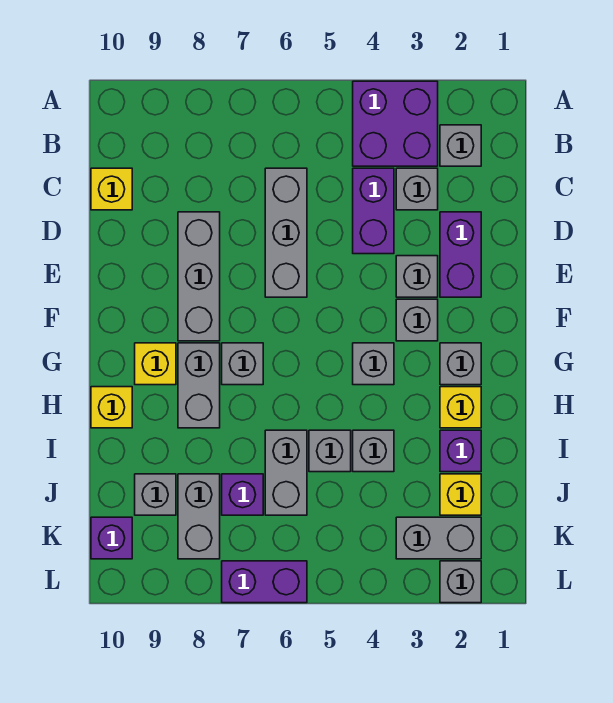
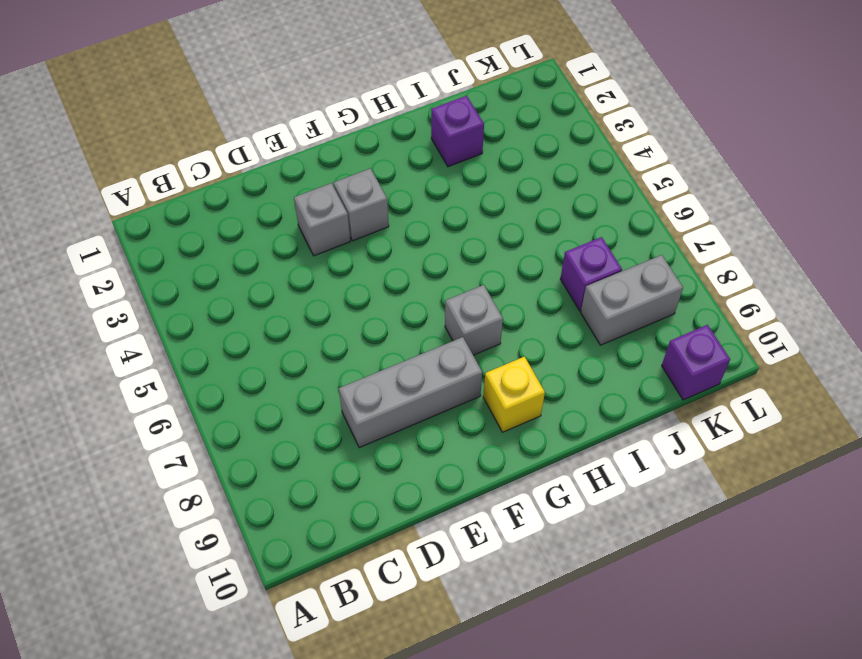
none -> purple brick A3:B4 level 1
none -> grey brick B2 level 1
none -> grey brick C3 level 1

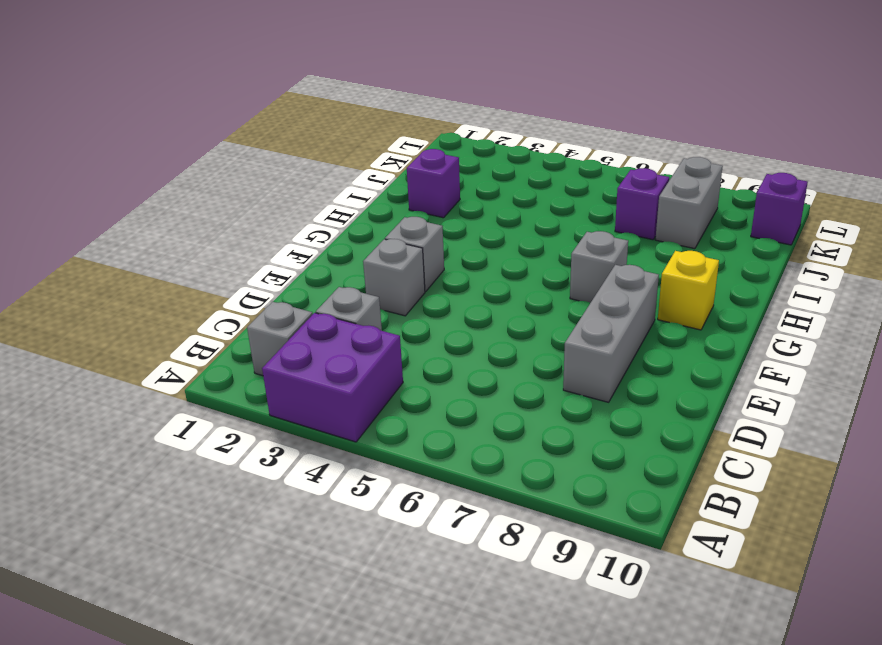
none -> purple brick C4:D4 level 1
none -> grey brick C6:E6 level 1
none -> yellow brick C10 level 1

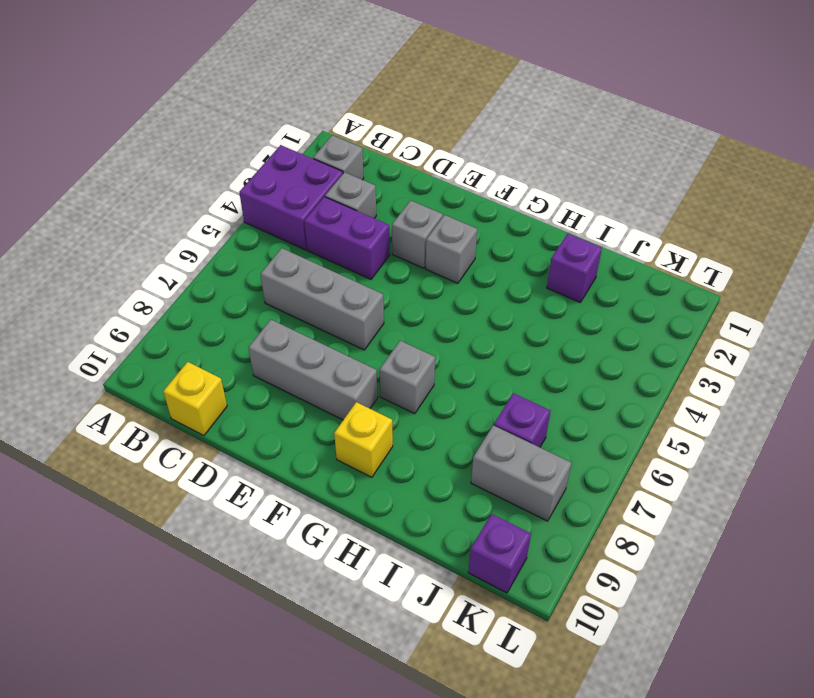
none -> purple brick D2:E2 level 1
none -> grey brick G2 level 1
none -> grey brick G4 level 1

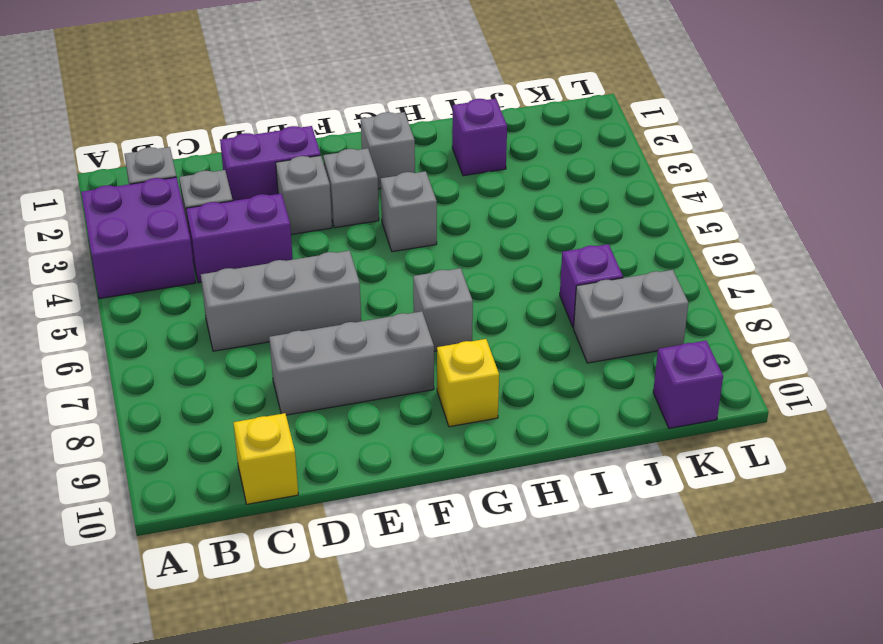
none -> grey brick G8:H8 level 1
none -> yellow brick H2 level 1
none -> yellow brick H10 level 1

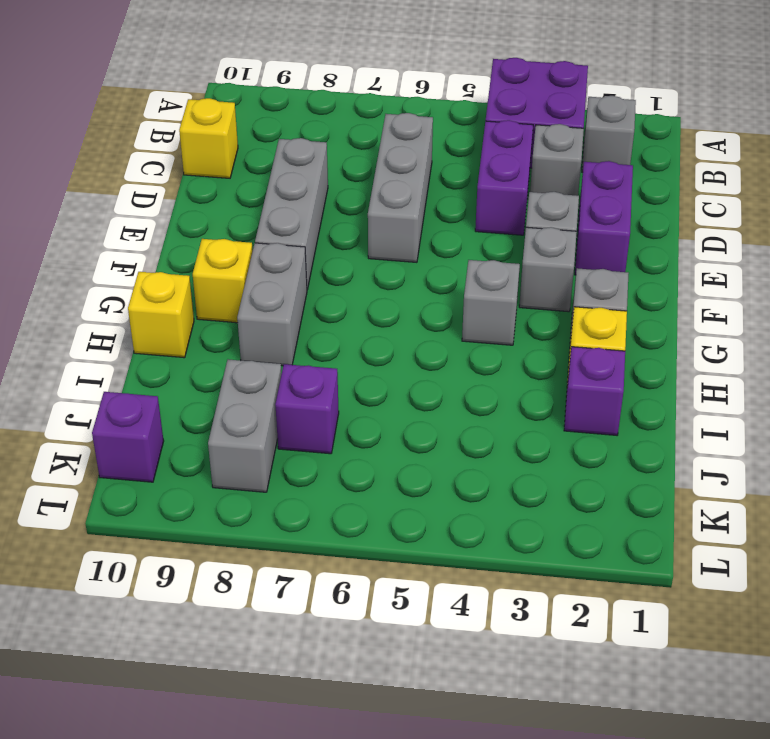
none -> grey brick G7 level 1
none -> grey brick I4 level 1
none -> grey brick I5 level 1

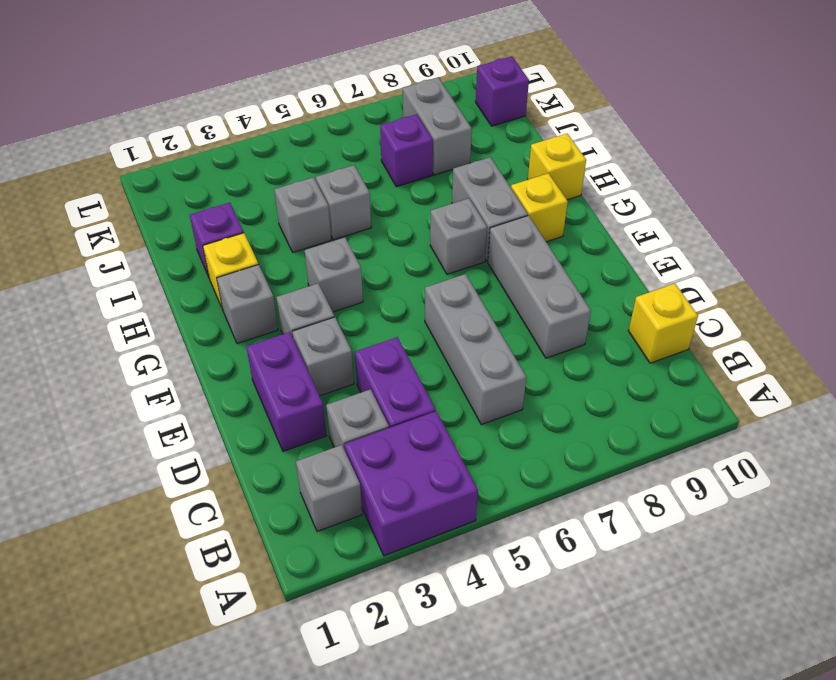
none -> grey brick I6:J6 level 1
none -> yellow brick J2 level 1
none -> grey brick J9 level 1

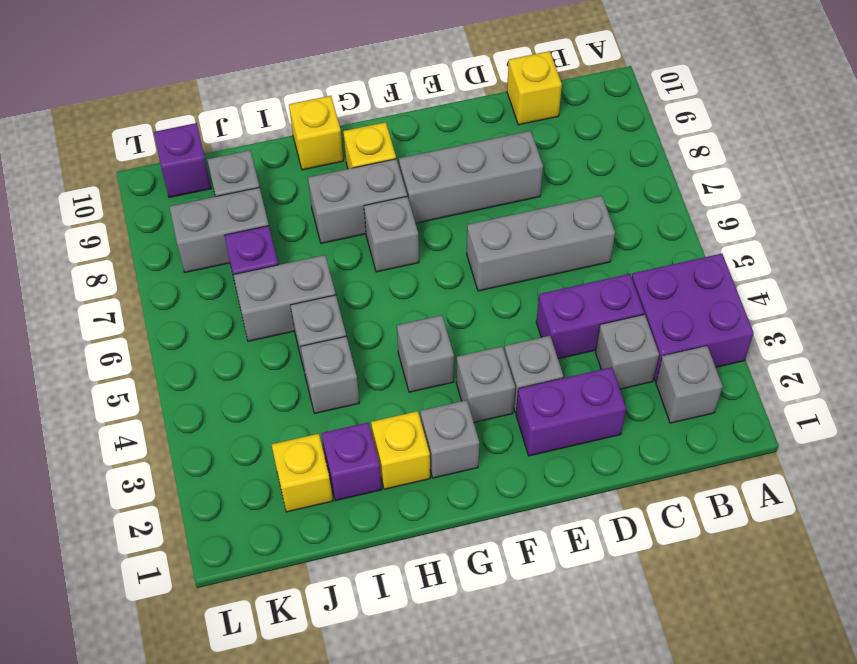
none -> grey brick K2:K3 level 1
none -> grey brick L2 level 1
none -> purple brick L6:L7 level 1

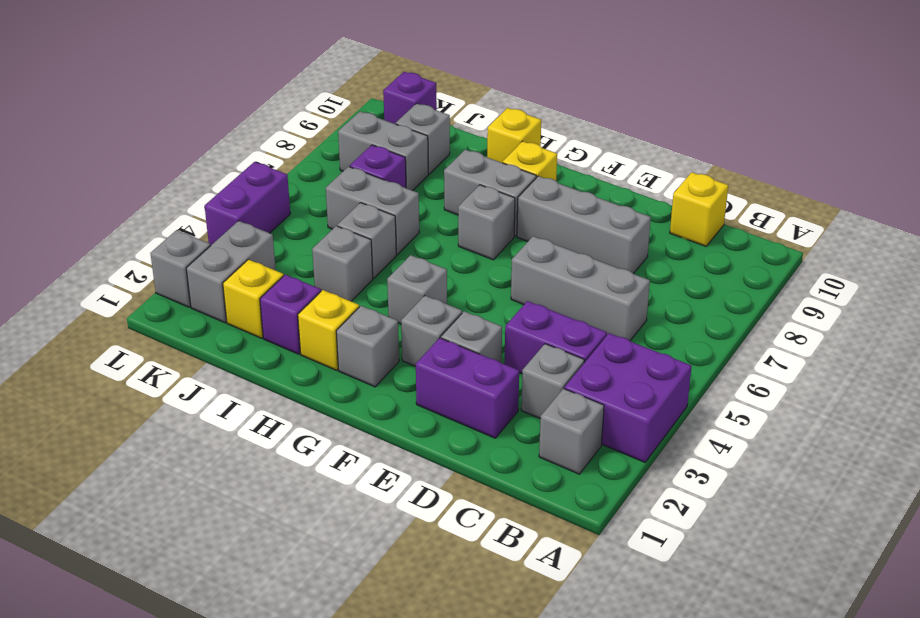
purple brick L4:L5 level 1 -> purple brick L6:L7 level 1

